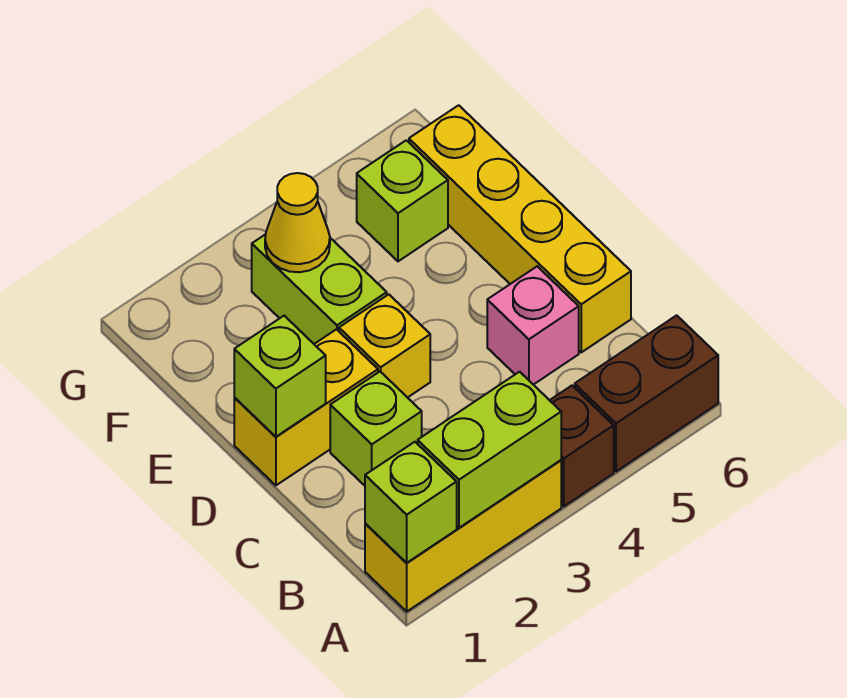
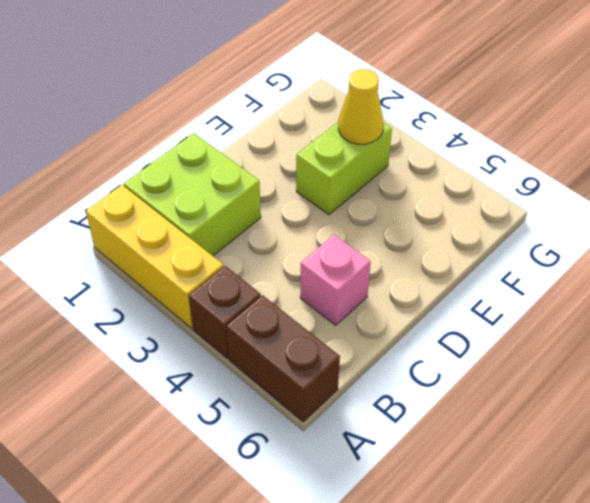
lime brick B1:C2 level 1 -> lime brick C2 level 1
none -> yellow brick C6:F6 level 1
none -> yellow brick D1:D2 level 1
none -> yellow brick D3 level 1

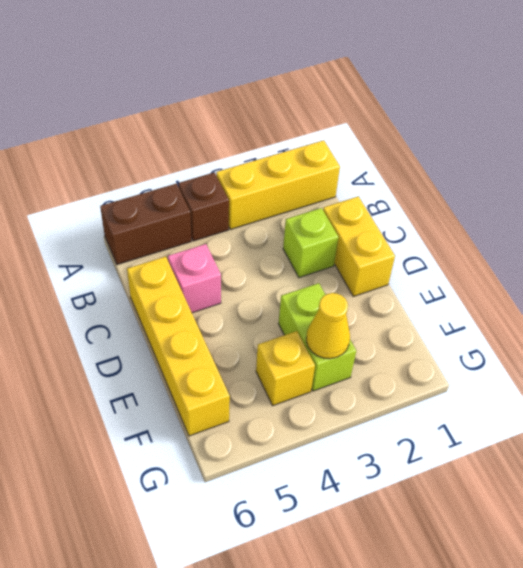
yellow brick C1:D1 level 1 -> yellow brick D1:D2 level 1
yellow brick F4 level 1 -> yellow brick D3 level 1
none -> lime brick F5 level 1
none -> lime brick A1 level 2
none -> lime brick A2:A3 level 2

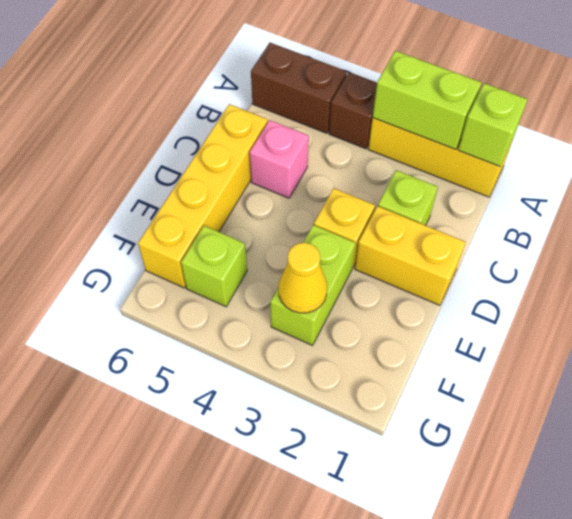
none -> lime brick D1 level 2

